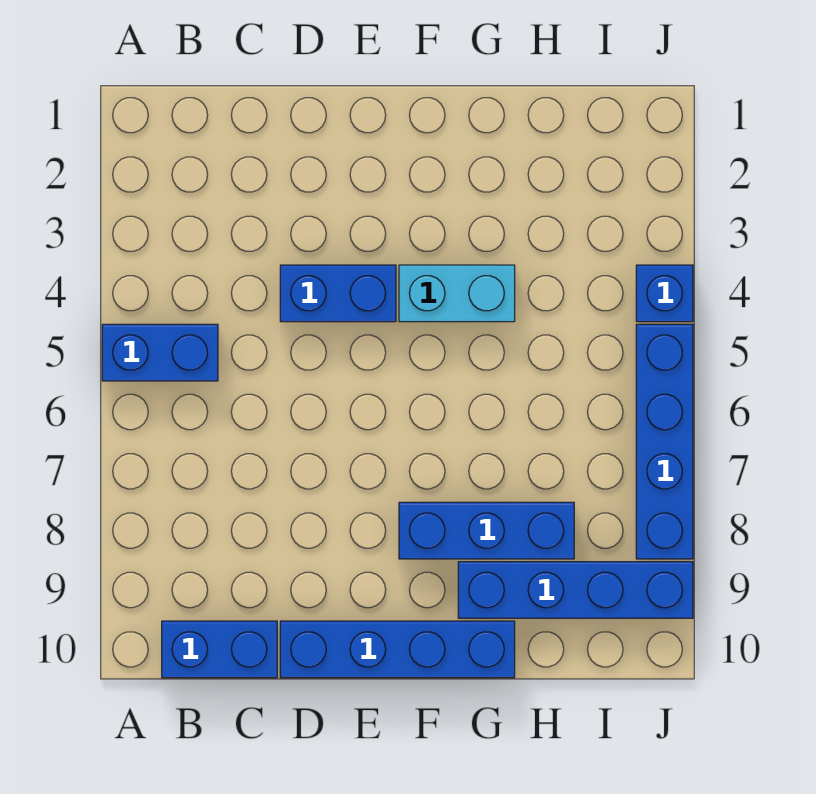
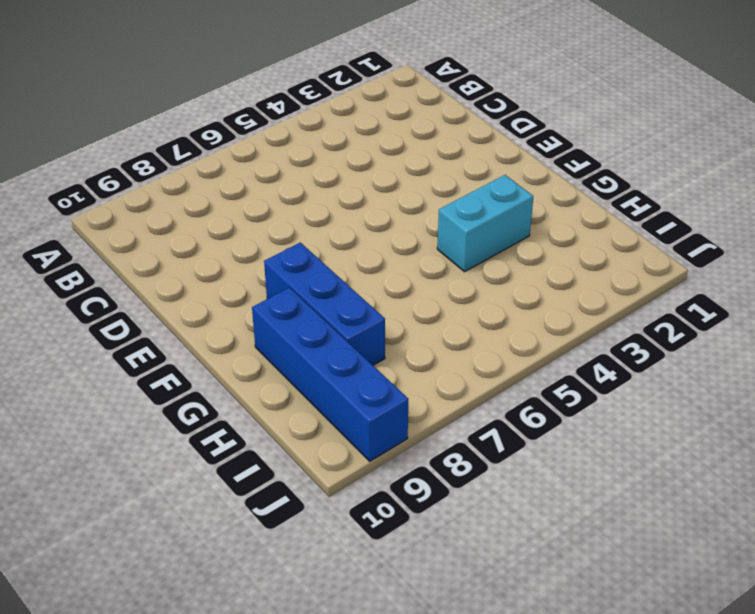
cyan brick G3:G4 level 1 -> cyan brick F4:G4 level 1
none -> blue brick A5:B5 level 1
none -> blue brick B10:C10 level 1

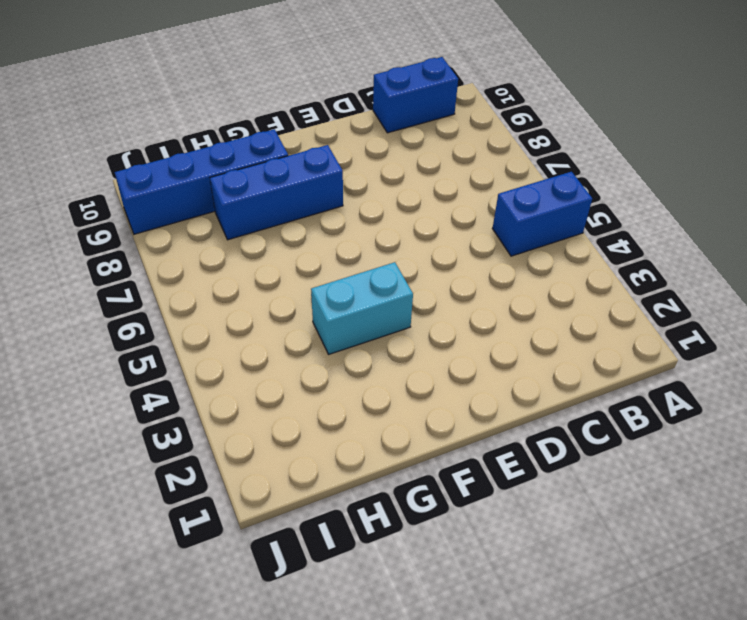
none -> blue brick D4:E4 level 1
none -> blue brick D10:G10 level 1

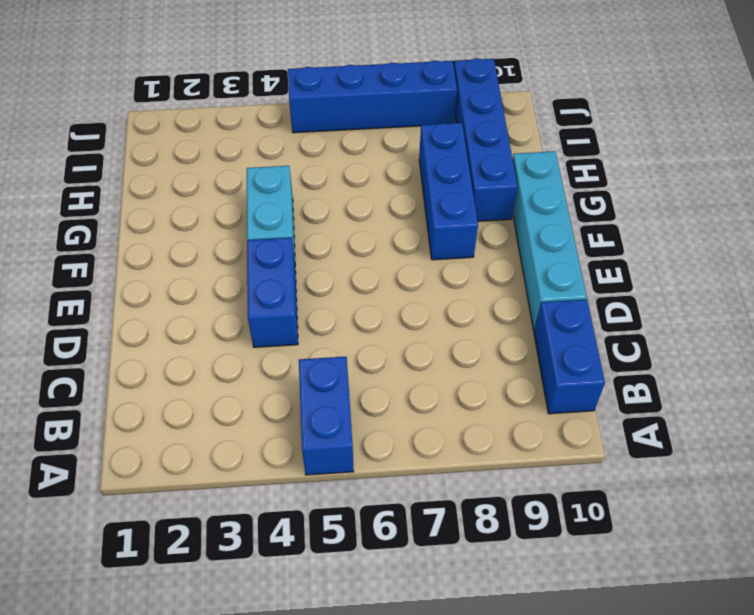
cyan brick D10:G10 level 1 -> blue brick D10:G10 level 1
none -> blue brick J4 level 1

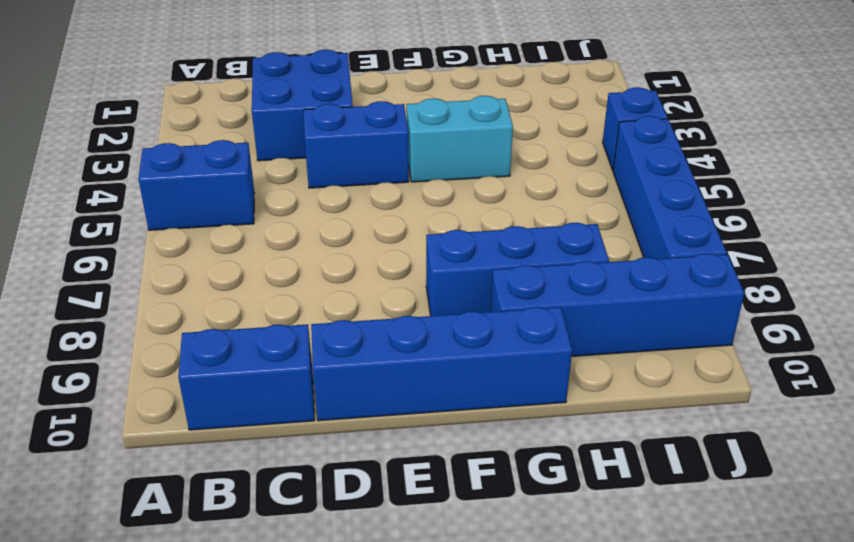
blue brick C2:D3 level 1 -> none

